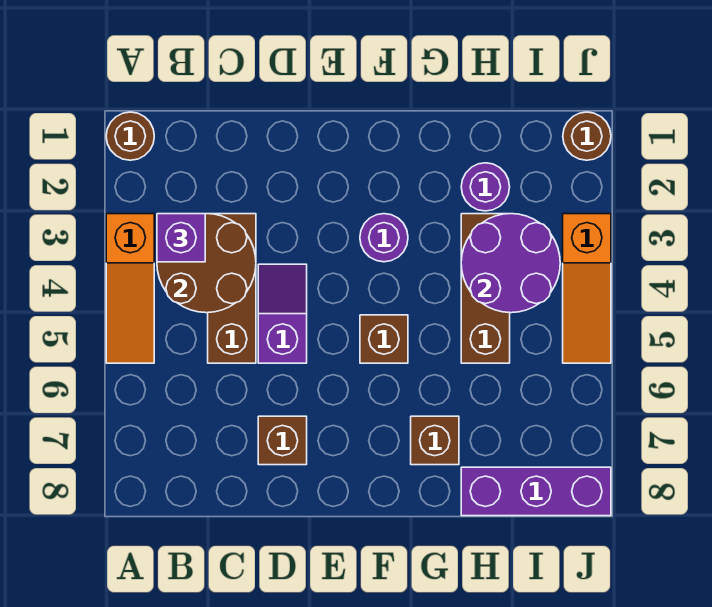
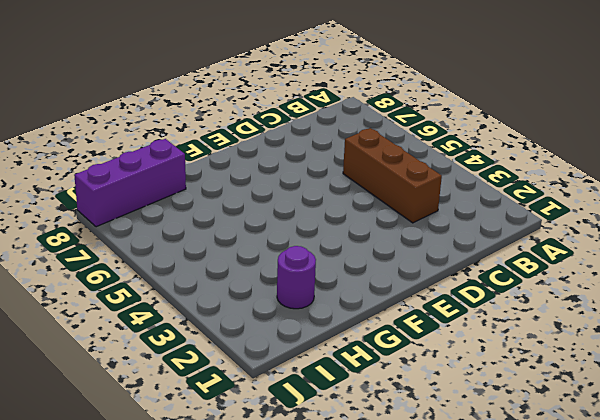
none -> brown round brick A1 level 1
none -> orange slope A3:A5 level 1 top 3
none -> purple slope D4:D5 level 1 top 5

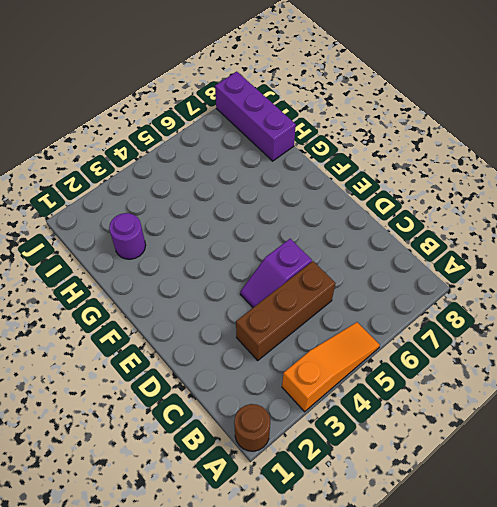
none -> brown brick D7 level 1
none -> purple round brick F3 level 1
none -> brown brick F5 level 1

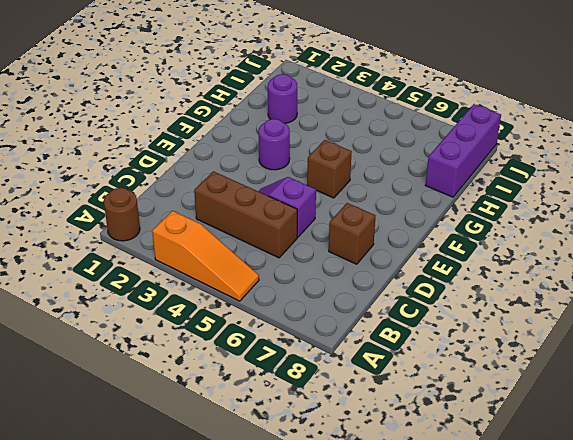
none -> brown brick G7 level 1
none -> brown brick H3:H5 level 1
none -> brown round brick J1 level 1

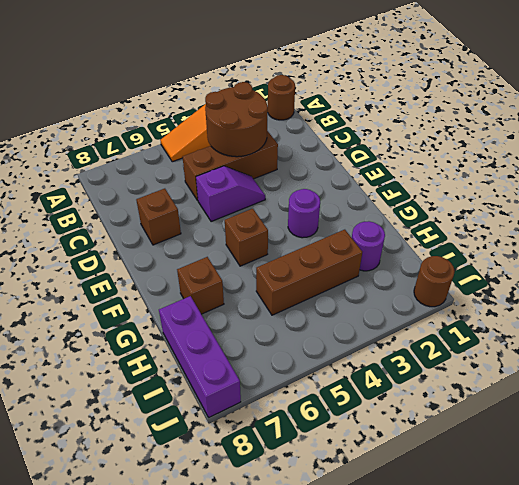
none -> orange slope J3:J5 level 1 top 3
none -> purple round brick H3:I4 level 2
none -> purple brick B3 level 3

